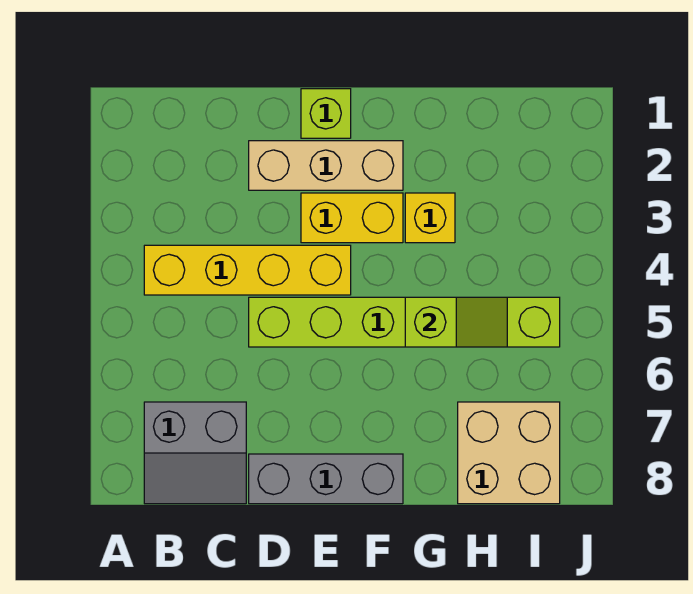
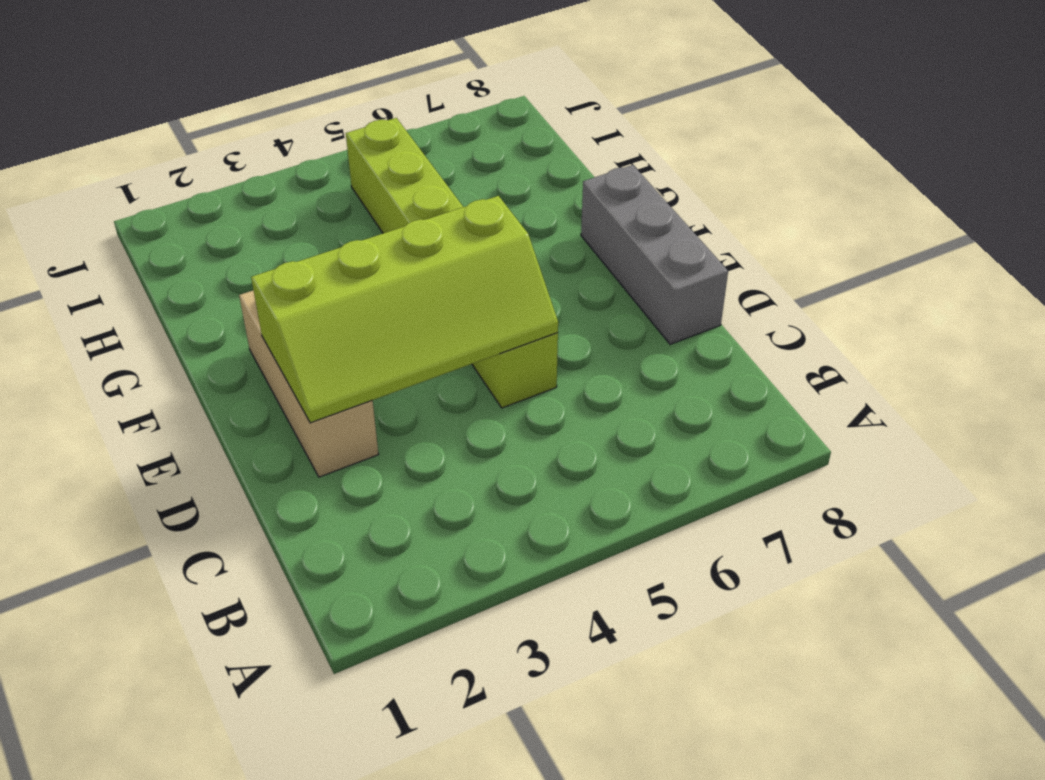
lime slope D2:E5 level 2 top E -> none
none -> yellow brick B4:E4 level 1
none -> grey slope B7:C8 level 1 top 7

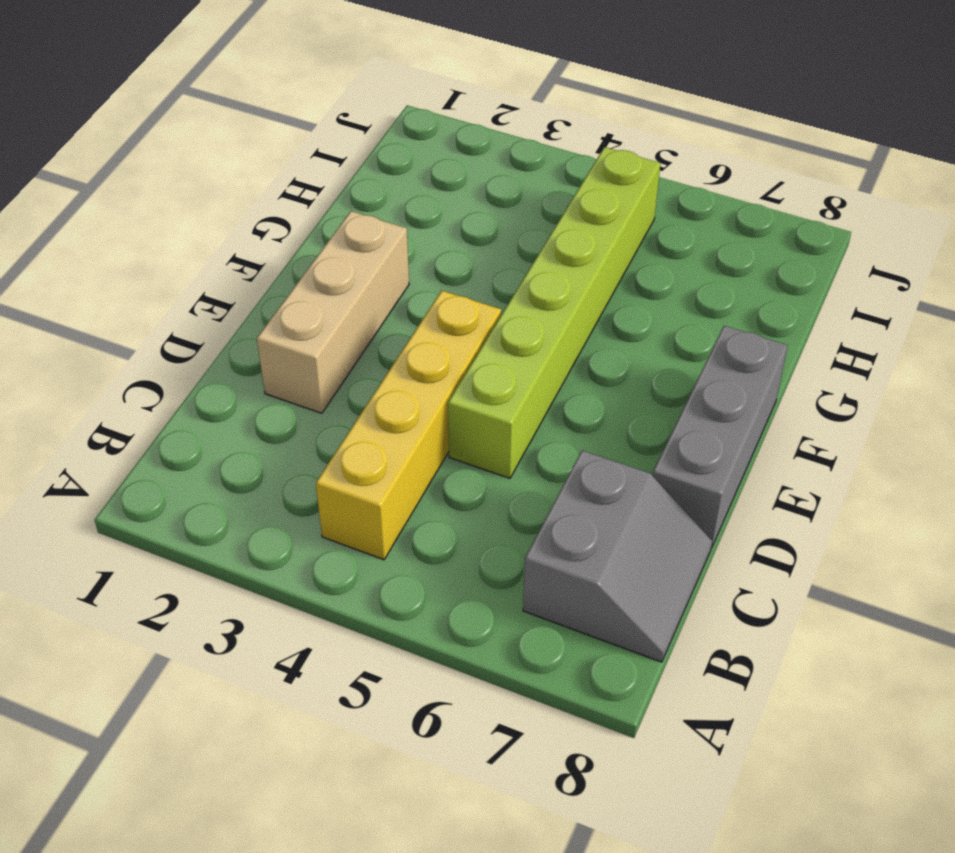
none -> lime brick E1 level 1
none -> yellow brick E3:F3 level 1

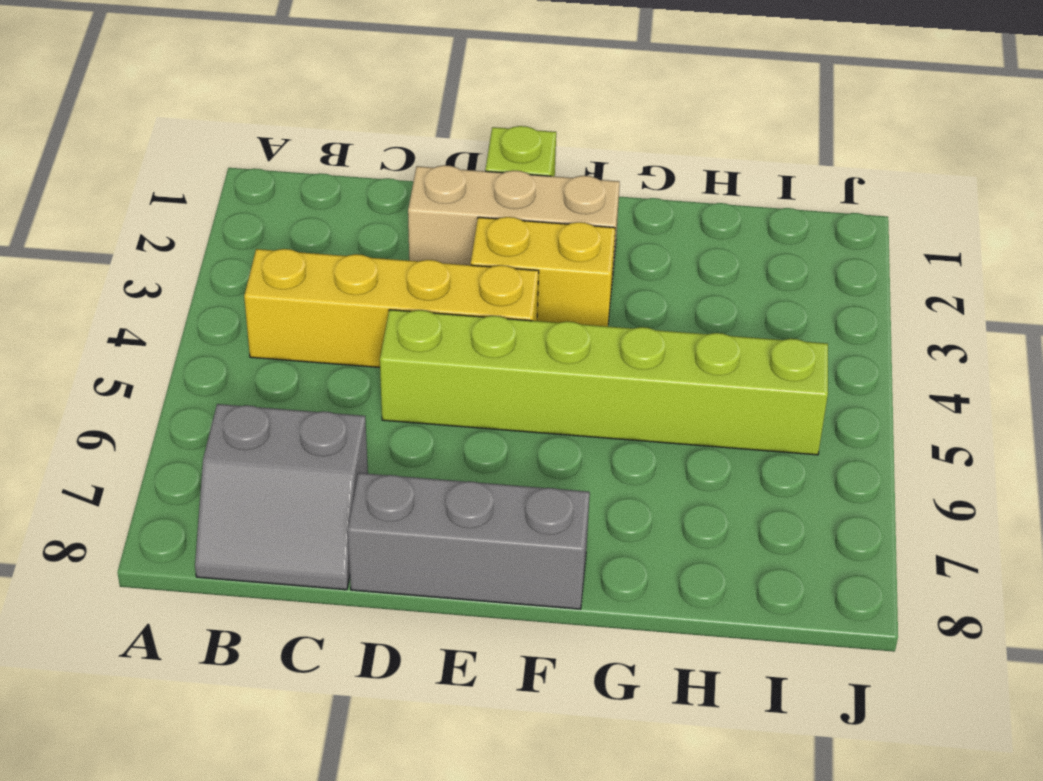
none -> yellow brick G3 level 1
none -> tan brick H7:I8 level 1

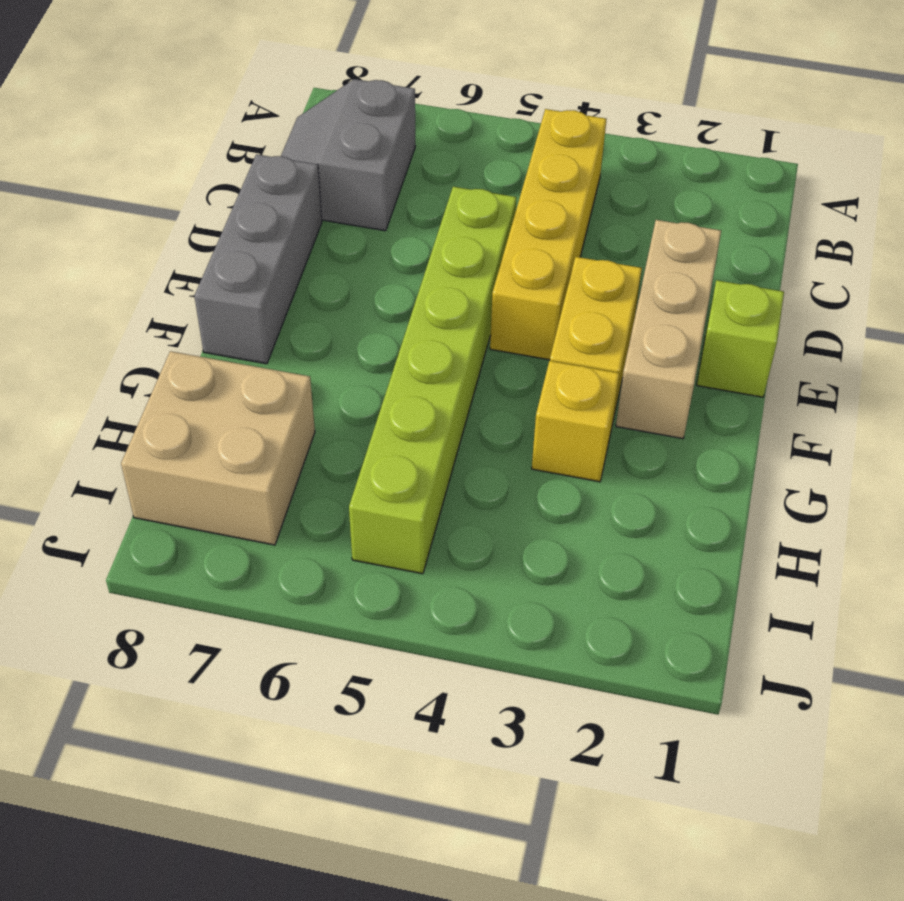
none -> lime slope G5:H5 level 2 top G

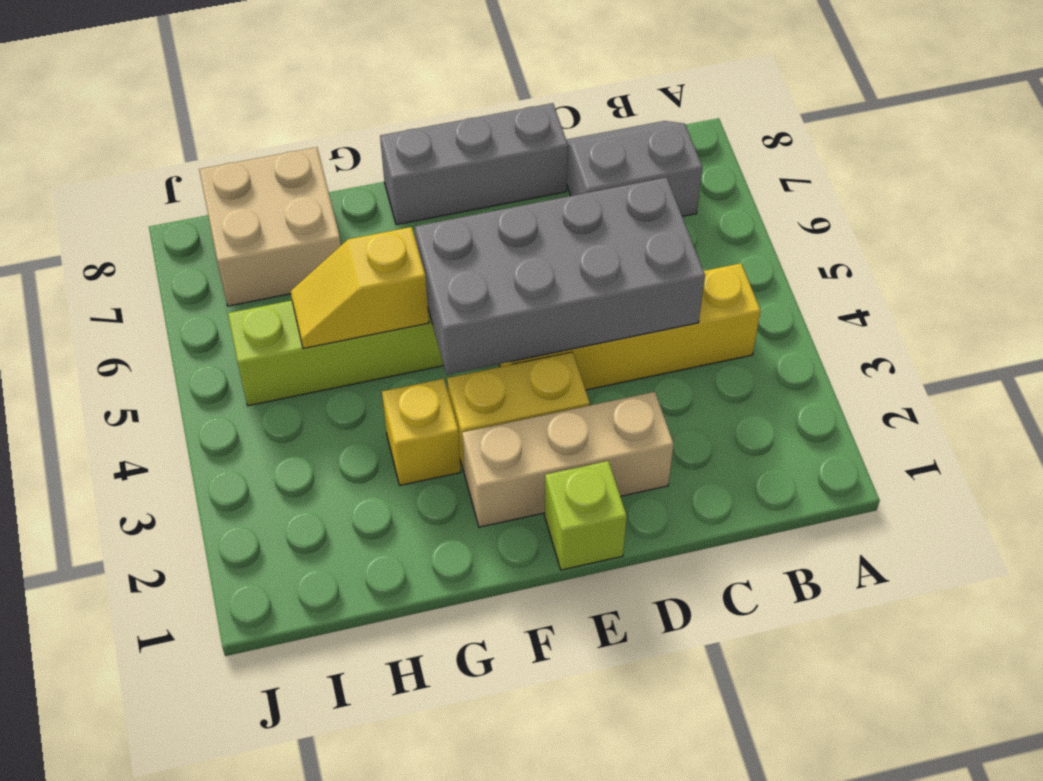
grey brick C4:F5 level 2 -> none
yellow slope G5:H5 level 2 top G -> lime slope G5:H5 level 2 top G

